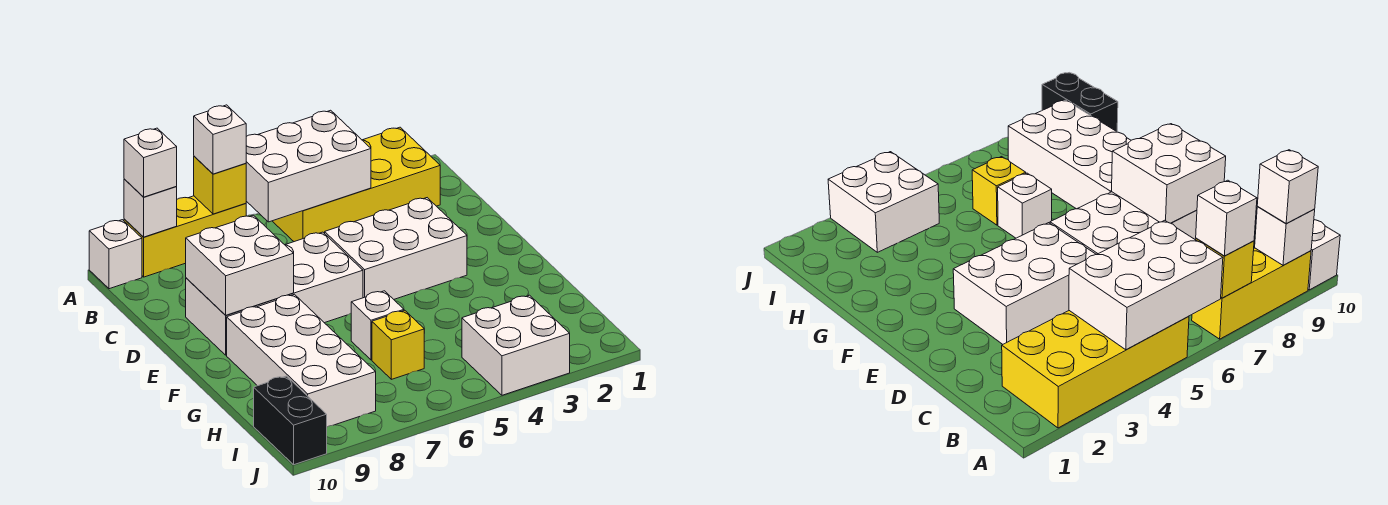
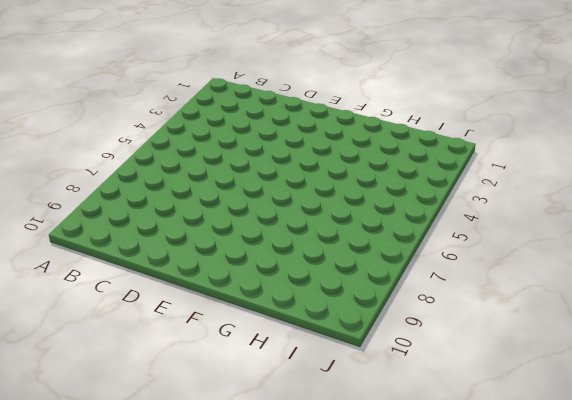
none -> yellow brick A2:B5 level 1
none -> yellow brick A7:A9 level 1
none -> white brick A10 level 1

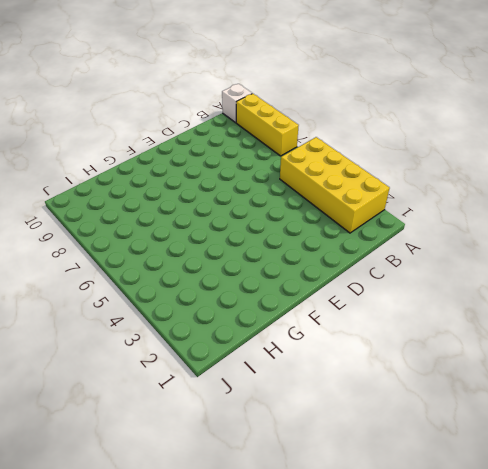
none -> white brick D3:E5 level 1
none -> white brick D6:E9 level 1
none -> white brick F8:I9 level 1

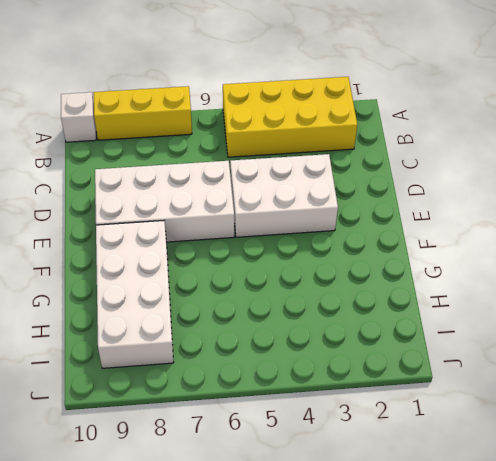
none -> white brick G6 level 1
none -> yellow brick H6 level 1
none -> white brick I3:J4 level 1

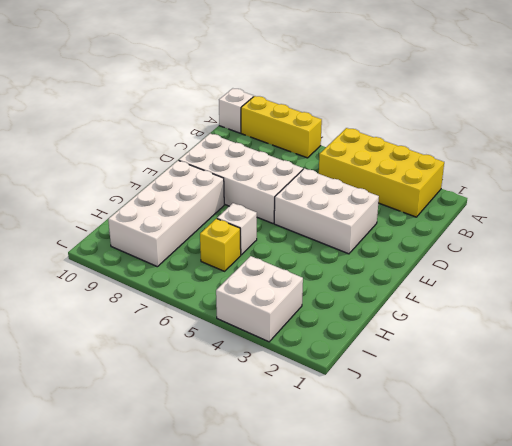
none -> black brick I10:J10 level 1
none -> white brick A4:B6 level 2
none -> yellow brick A7 level 2

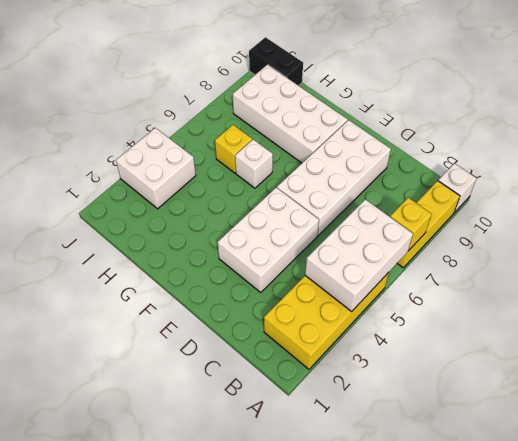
none -> white brick A9 level 2
none -> white brick D8:E9 level 2
none -> white brick A7 level 3

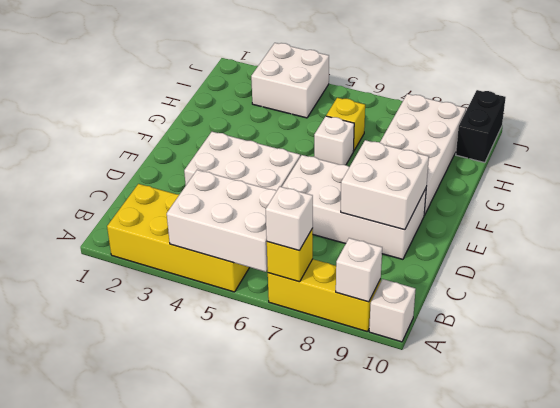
none -> white brick A9 level 3

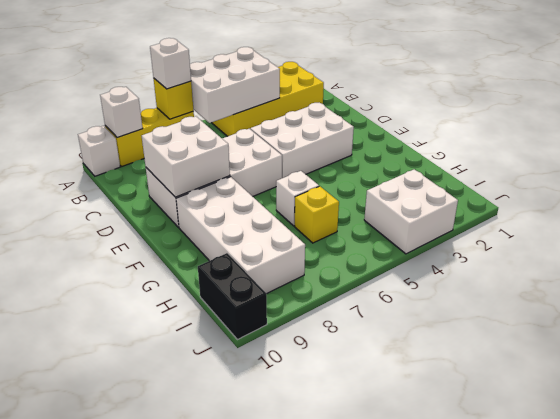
none -> white brick A9 level 3

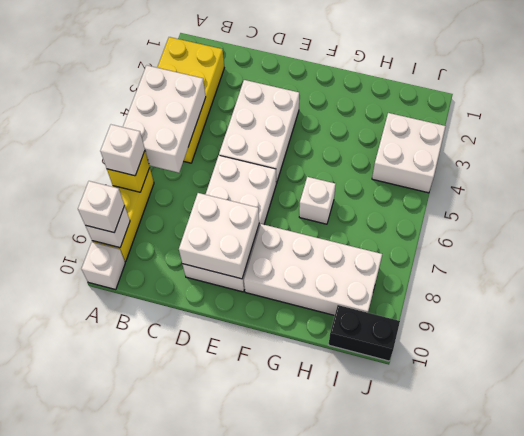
none -> yellow brick H6 level 1

